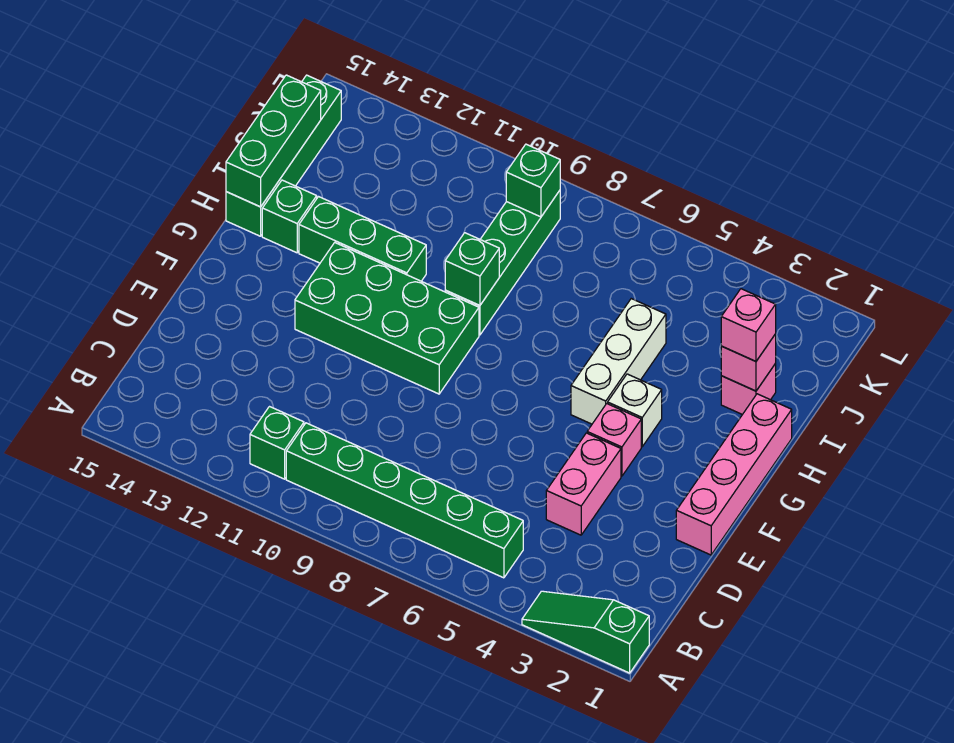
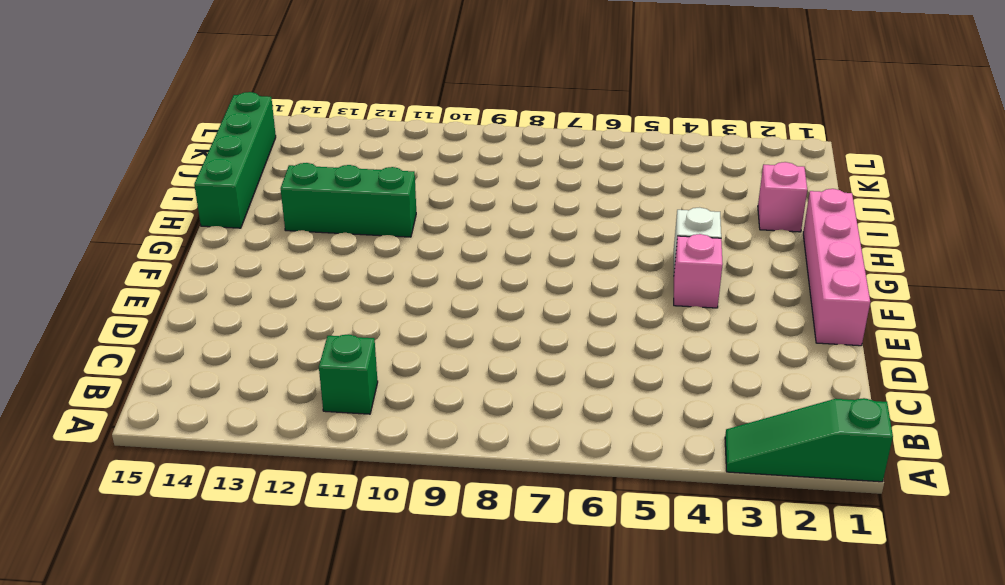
none -> green brick B5:B10 level 1
none -> pink brick D4:E4 level 1
none -> green brick F9:G12 level 1

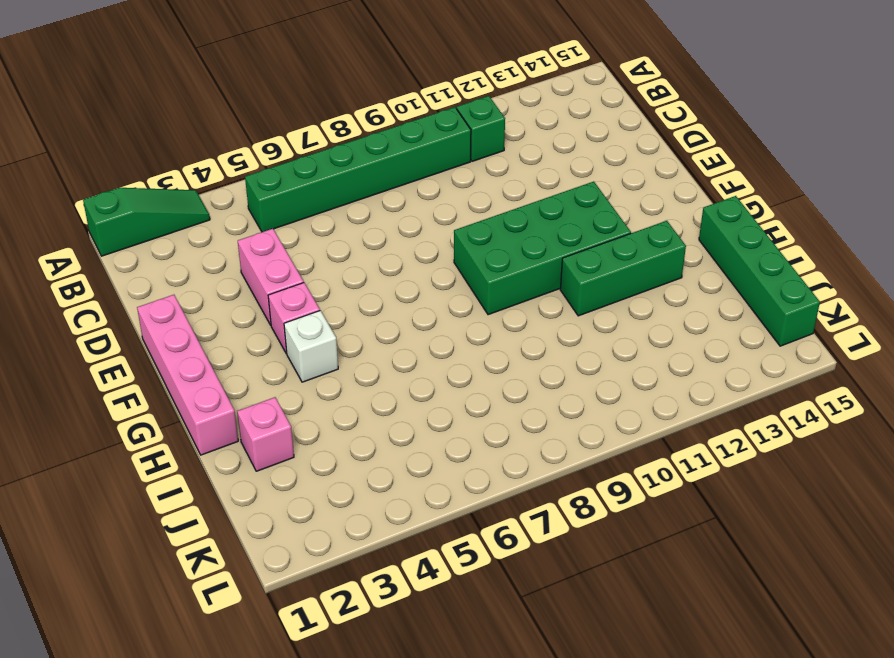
none -> white brick G5:I5 level 1
none -> green brick H9:K9 level 1
none -> green brick H14 level 1

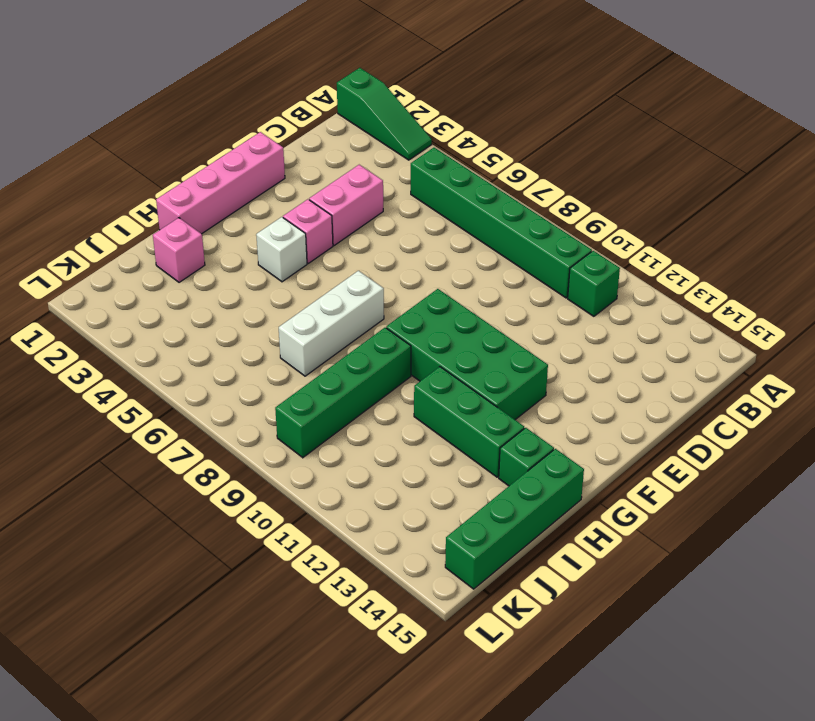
white brick G7:I7 level 1 -> white brick G5:I5 level 1
none -> green brick H9 level 2
none -> green brick H15:J15 level 2
none -> pink brick I2 level 2

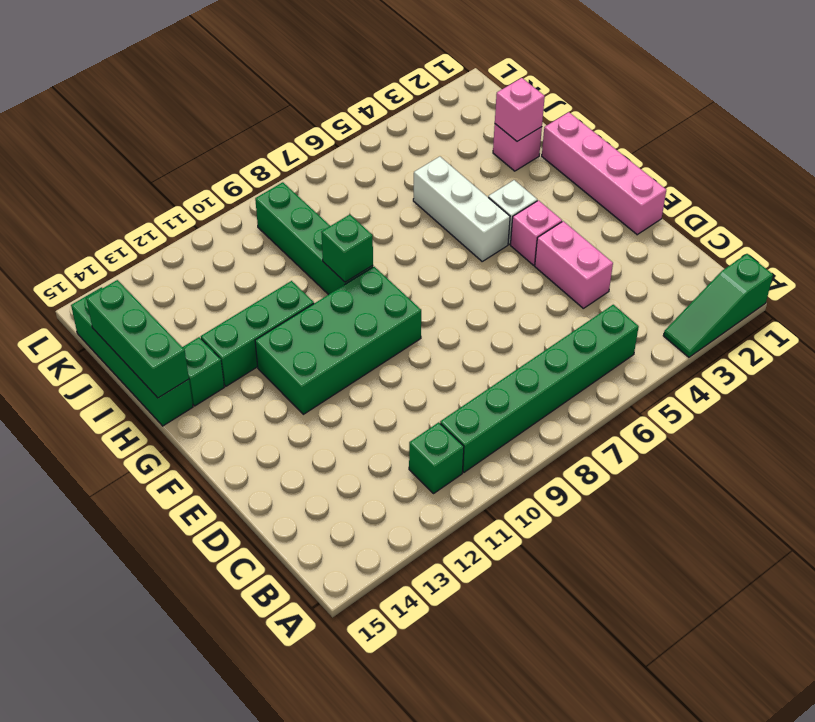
none -> green brick K9 level 2
none -> pink brick I2 level 3

